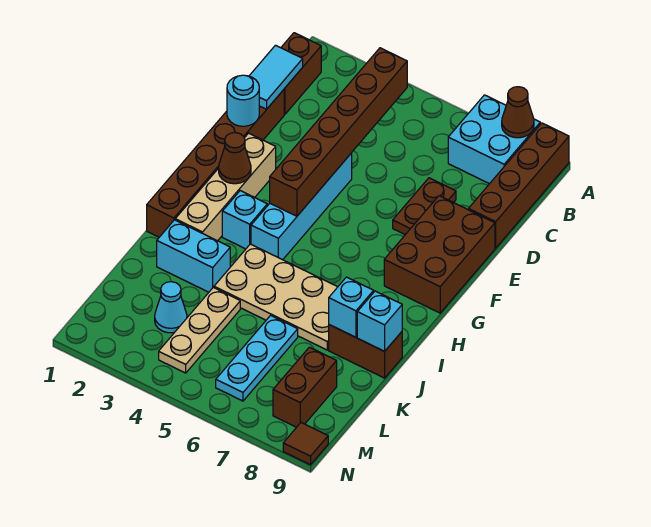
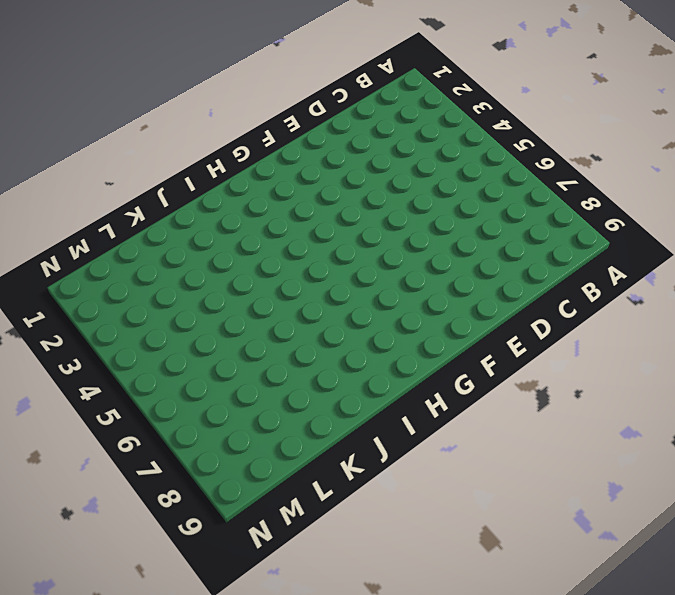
none -> cyan brick A7:B8 level 1
none -> brown brick A9:D9 level 1
none -> brown brick B1:C1 level 1

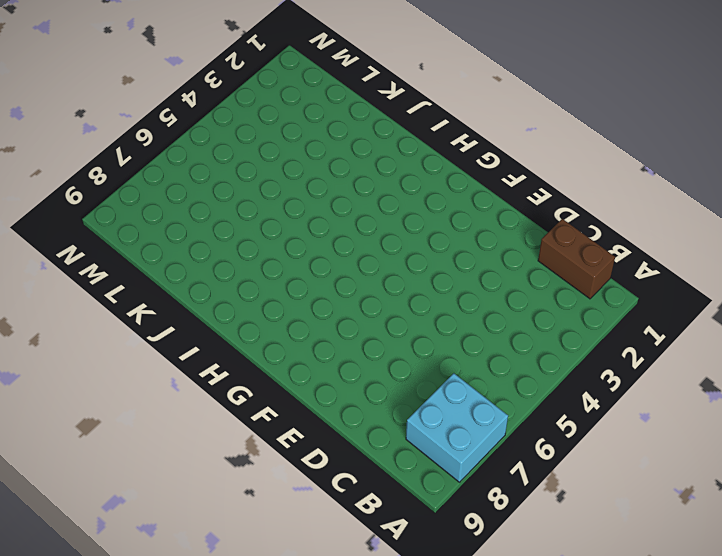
none -> brown brick A9:D9 level 1
none -> brown brick D1:I1 level 1
none -> brown plate D7:E7 level 1

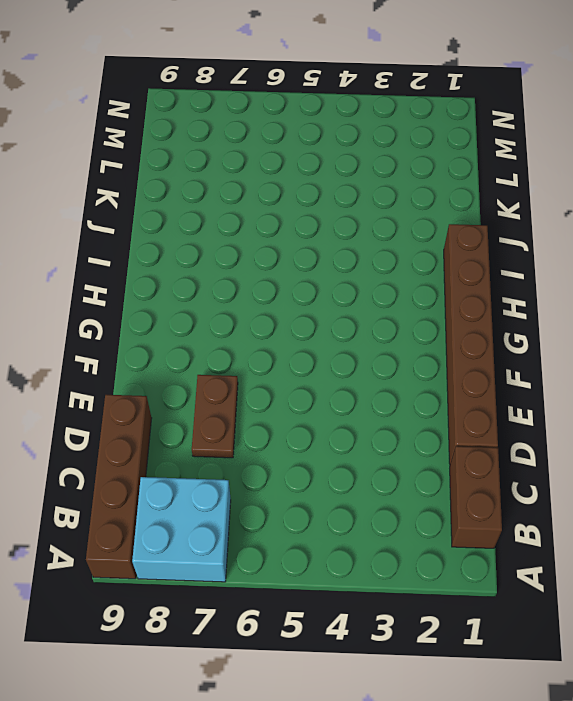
none -> cyan brick E4:H4 level 1
none -> brown brick E8:G9 level 1
none -> tan brick F2:I2 level 1

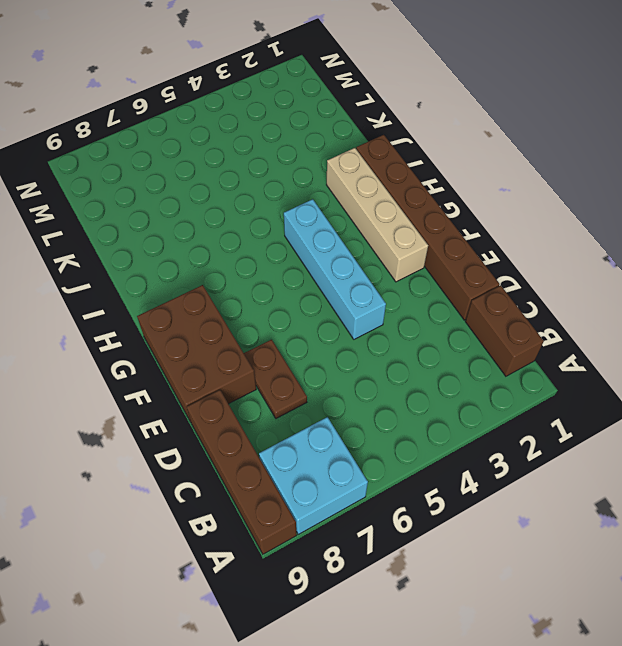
none -> cyan brick H3 level 1
none -> tan plate I4:J7 level 1
none -> cyan brick J2:J3 level 1

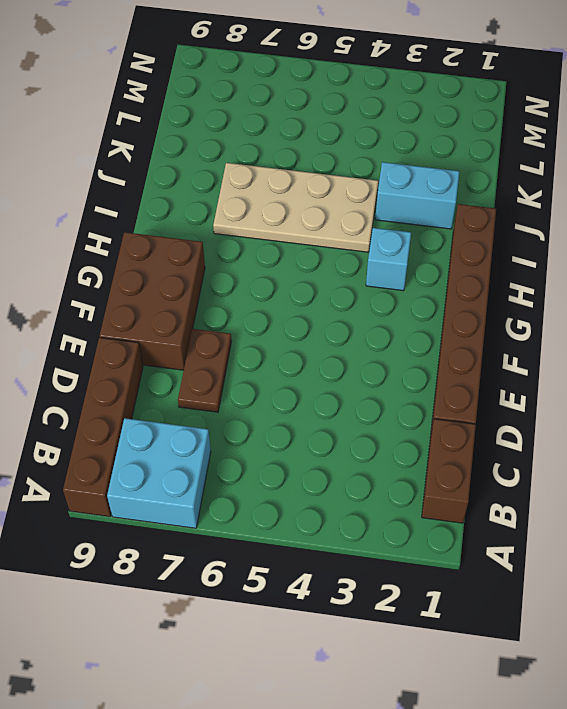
none -> cyan brick E4:H4 level 1
none -> tan brick F2:I2 level 1
none -> brown brick J8:J9 level 1

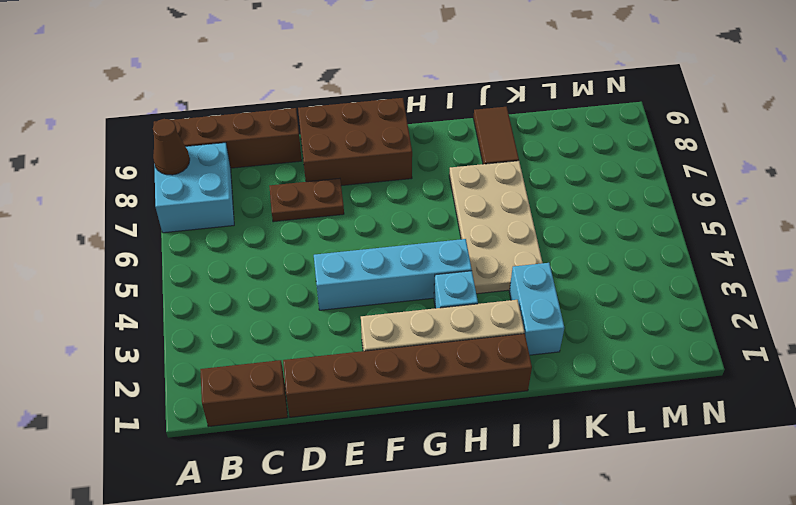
brown tile J8:J9 level 1 -> brown brick J8:J9 level 1
none -> tan plate K4:M4 level 1
none -> cyan plate K6:M6 level 1
none -> cyan cone L3 level 1

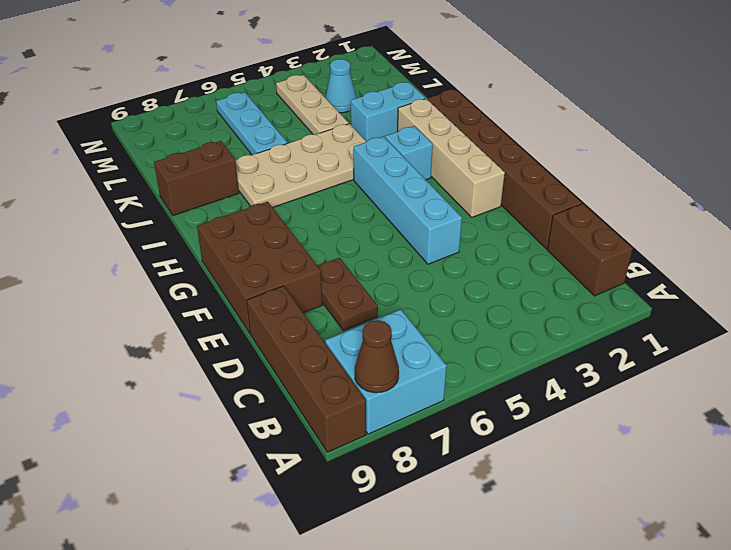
none -> brown brick L8:M8 level 1
none -> brown tile N9 level 1
none -> brown brick B4:G4 level 2

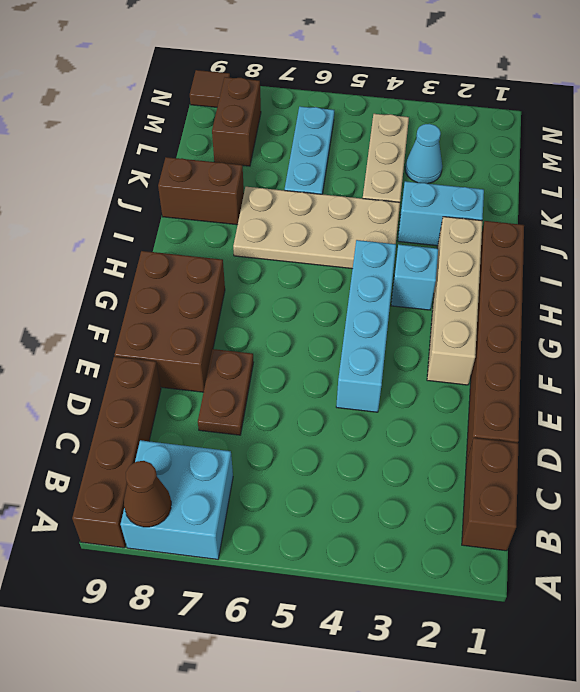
none -> brown brick B4:G4 level 2
none -> cyan tile C1:D1 level 2
none -> cyan round brick E1 level 2

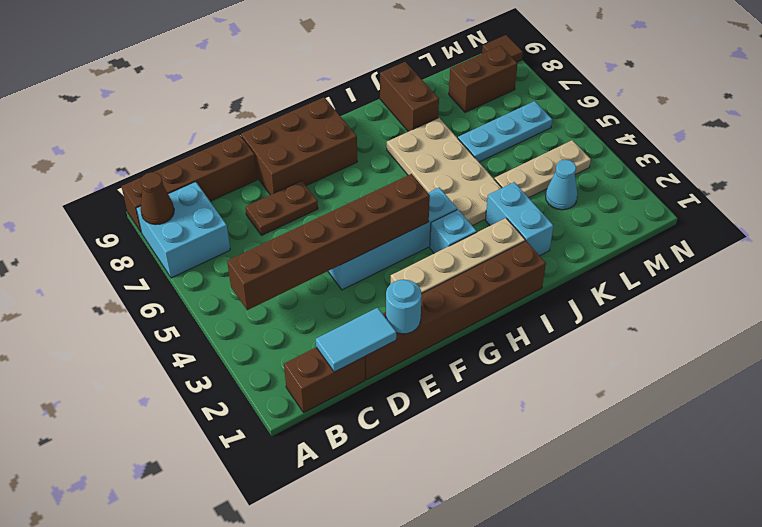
none -> brown cone G2 level 2
none -> cyan brick J8 level 2
none -> cyan brick J9 level 2

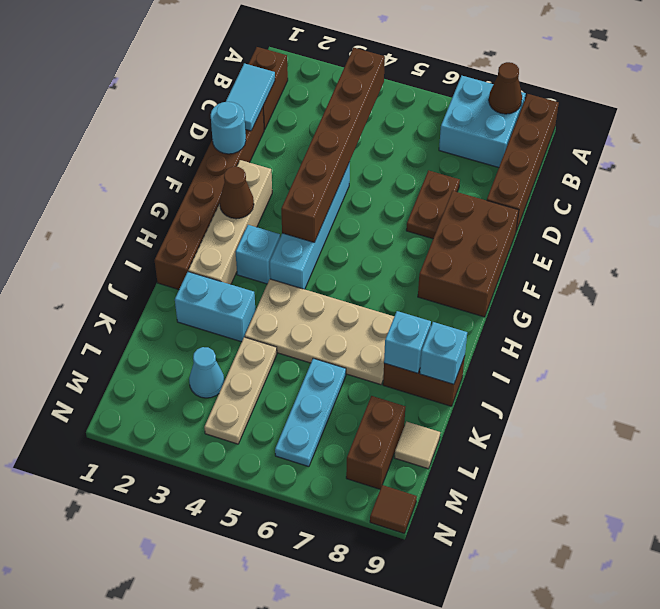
tan tile L9 level 1 -> none

